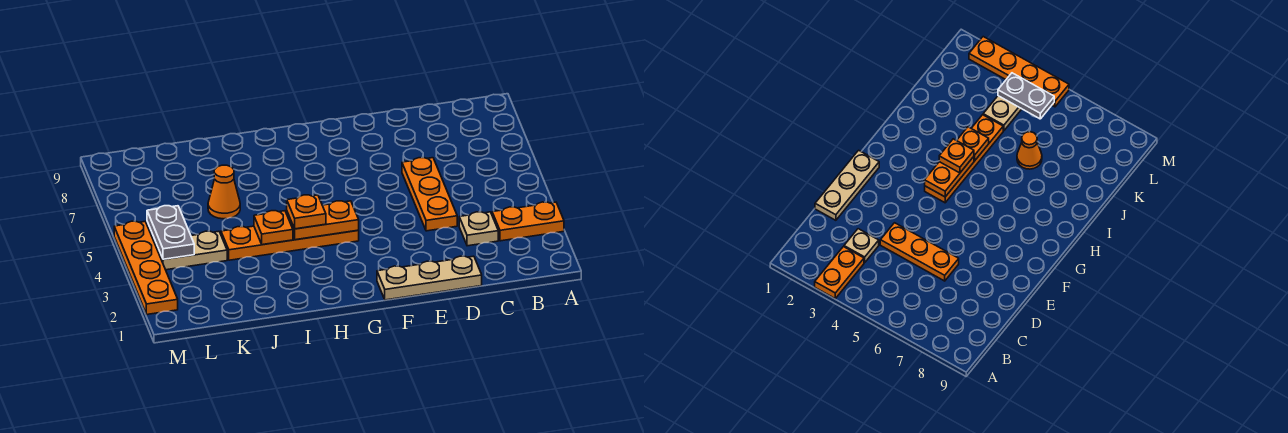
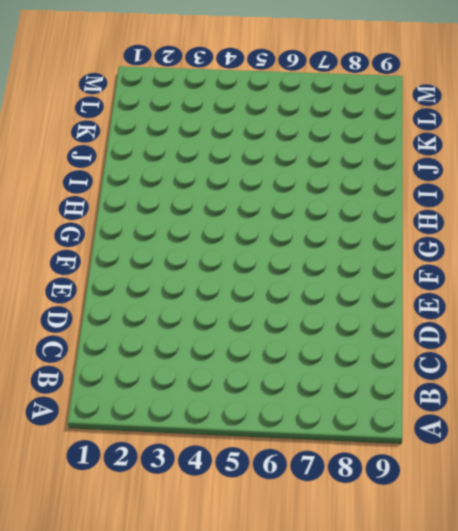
none -> orange plate A3:B3 level 1
none -> tan plate C3 level 1
none -> tan plate D1:F1 level 1

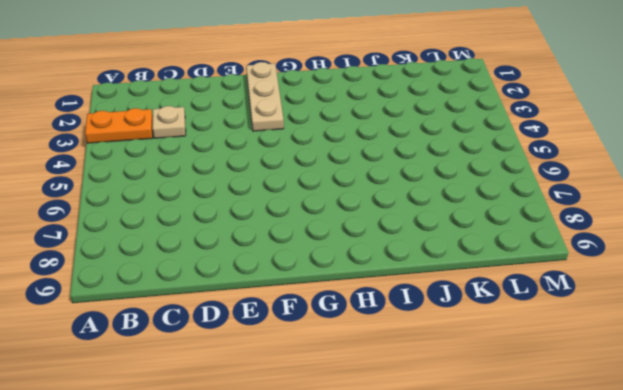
tan plate F1:F3 level 1 -> tan plate D1:F1 level 1
none -> orange plate D4:D6 level 1
none -> orange plate G4:J4 level 1
none -> orange cone J6 level 1

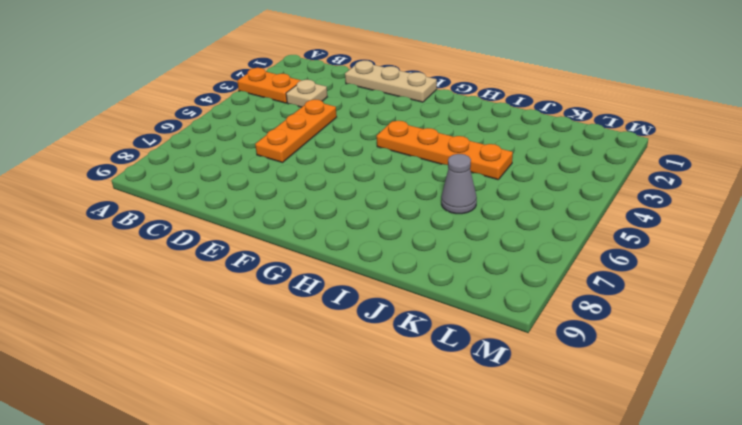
grey cone J6 level 1 -> orange cone J6 level 1
none -> tan plate K4:L4 level 1
none -> orange plate M2:M5 level 1
none -> orange plate G4:H4 level 2

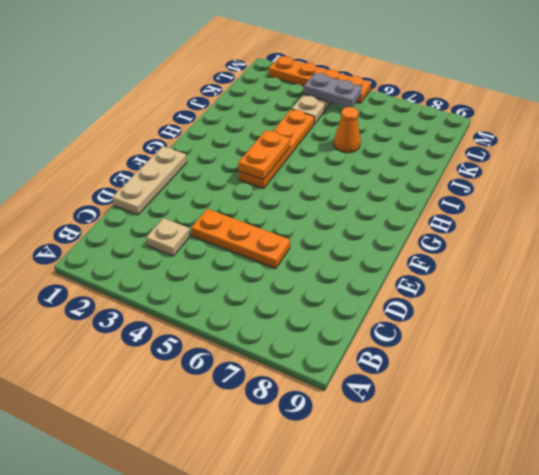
none -> orange plate A3:B3 level 1
none -> orange plate I4 level 2
none -> orange plate H4 level 3

